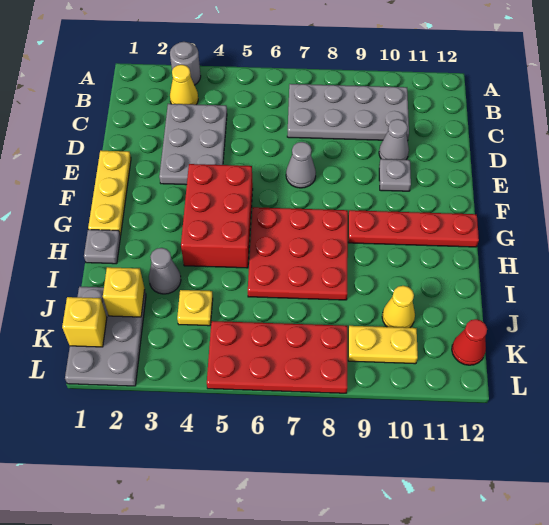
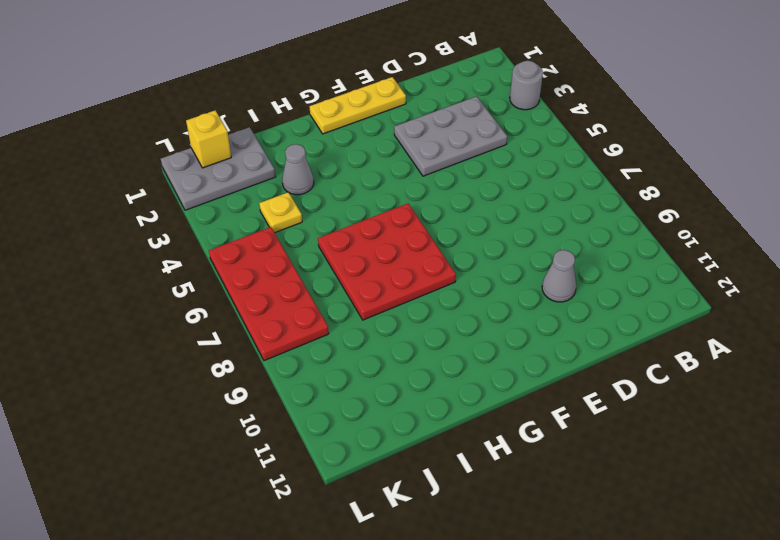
none -> yellow cone B3 level 1
none -> grey plate B7:C10 level 1
none -> grey cone E7 level 1

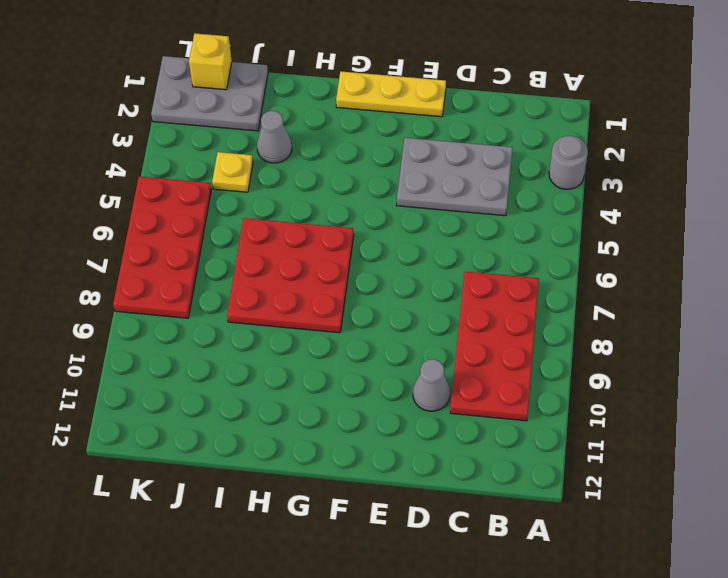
red plate B7:C10 level 1 -> grey plate B7:C10 level 1
none -> yellow cone B3 level 1
none -> grey cone E7 level 1
none -> grey plate E10 level 1

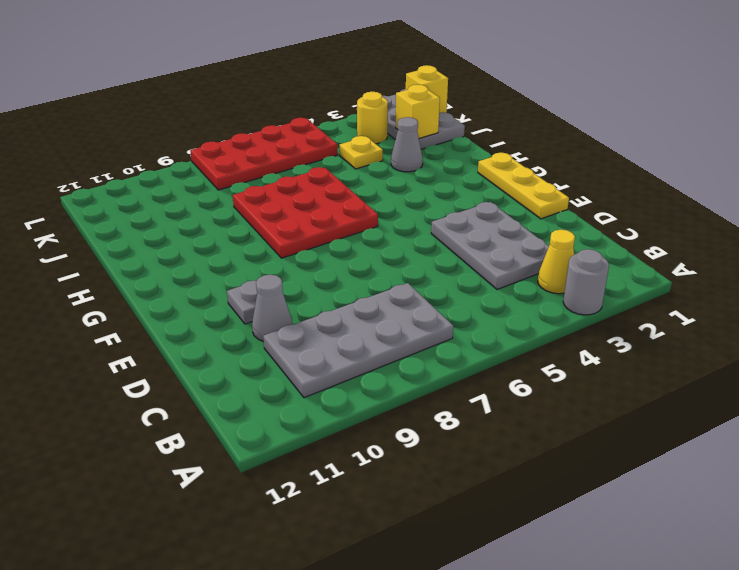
yellow round brick K3 level 1 -> none
none -> grey cone E7 level 1
none -> red brick F4:H5 level 1
none -> red plate G9:G12 level 1

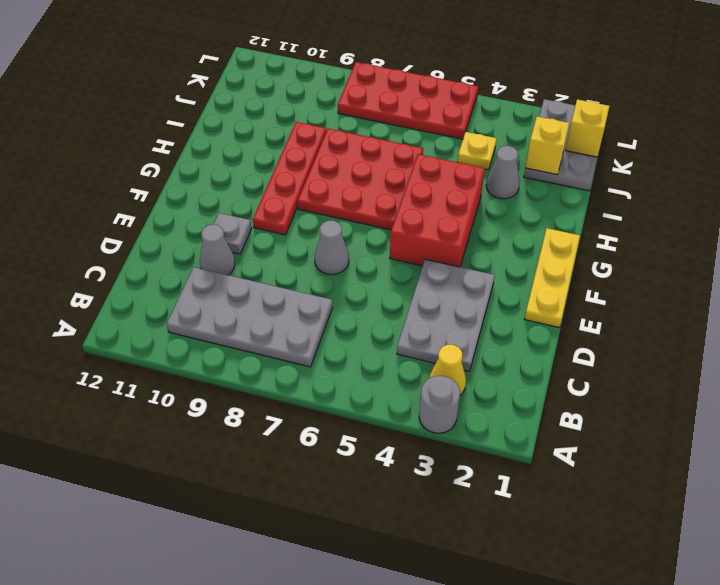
red plate F9:I9 level 1 -> red plate G9:G12 level 1
none -> grey plate H1 level 1
none -> yellow cone J10 level 1
none -> yellow plate K9:K10 level 1

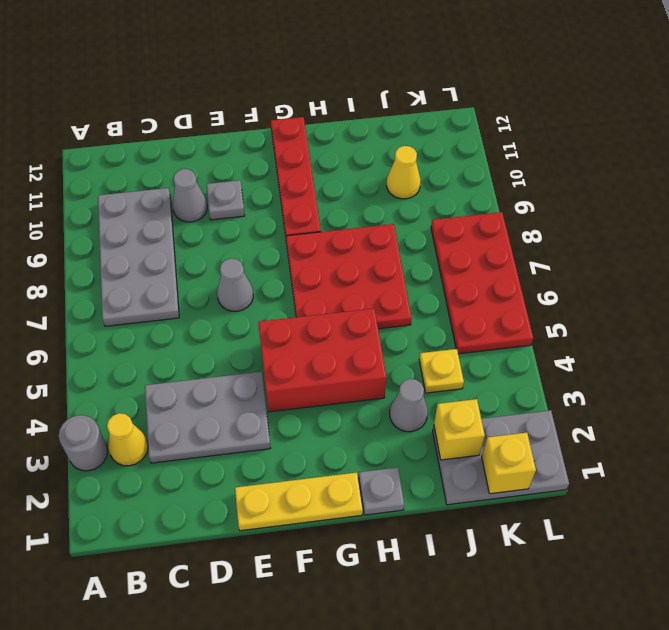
none -> yellow plate K9:K10 level 1
none -> red cone K12 level 1

